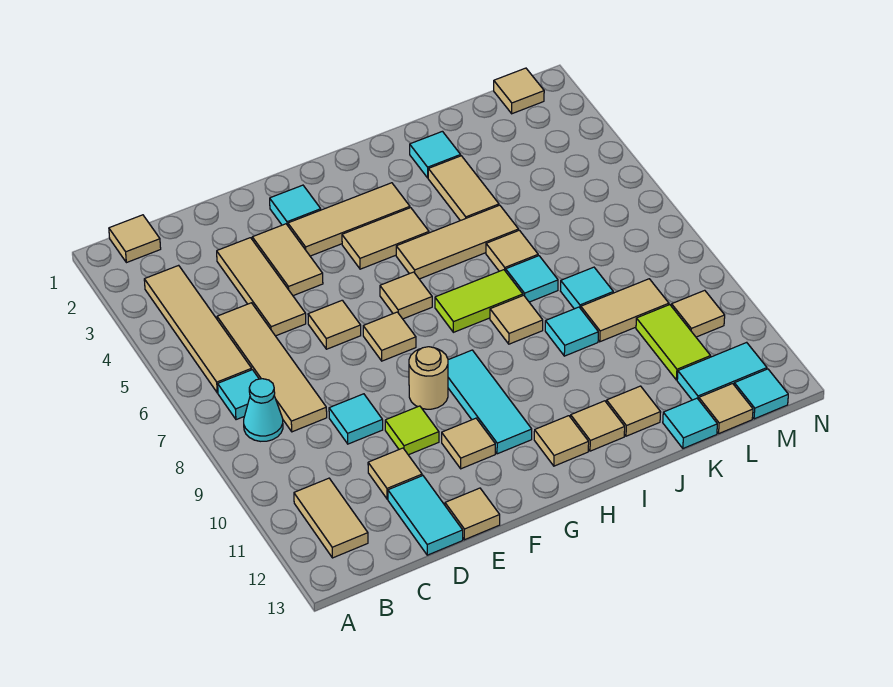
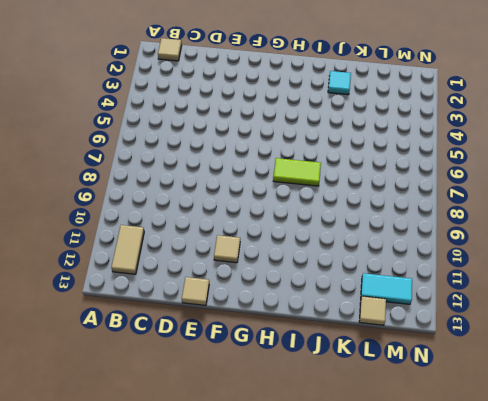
none -> tan tile B3:B6 level 1
none -> cyan tile B7 level 1
none -> cyan cone B8 level 1
none -> tan tile C5:C8 level 1

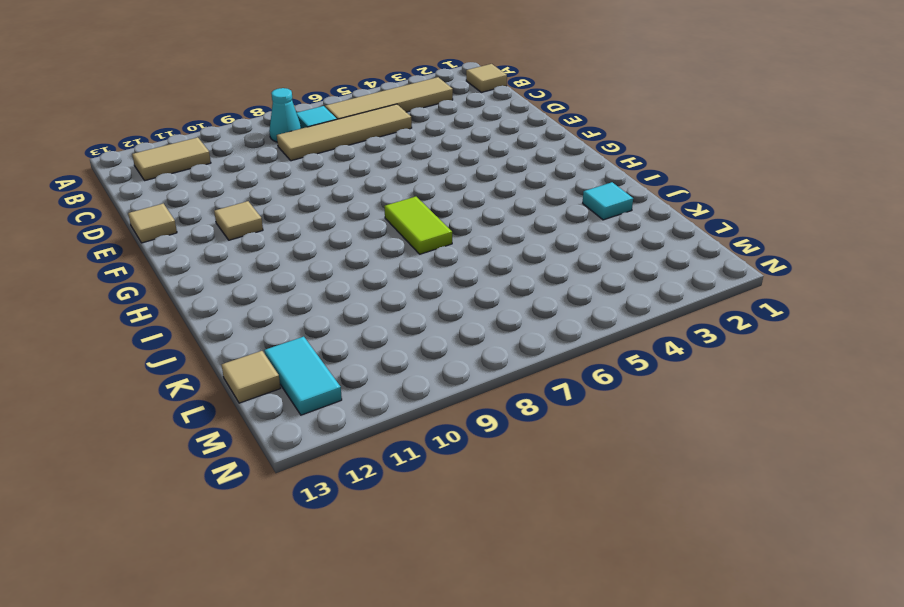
none -> tan tile D3:D5 level 1
none -> cyan tile D9 level 1
none -> tan tile D11 level 1
none -> cyan tile D12:D13 level 1

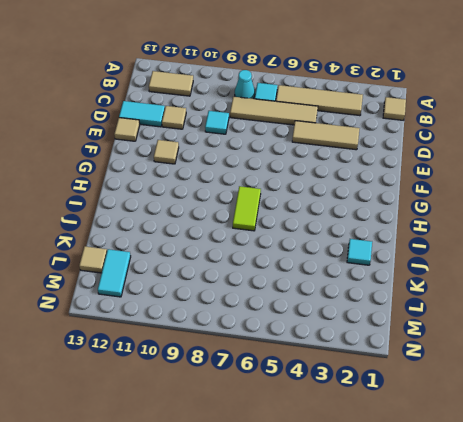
none -> tan tile E3:E4 level 1
none -> tan tile E6 level 1
none -> lime tile E10 level 1
none -> cyan tile F2 level 1

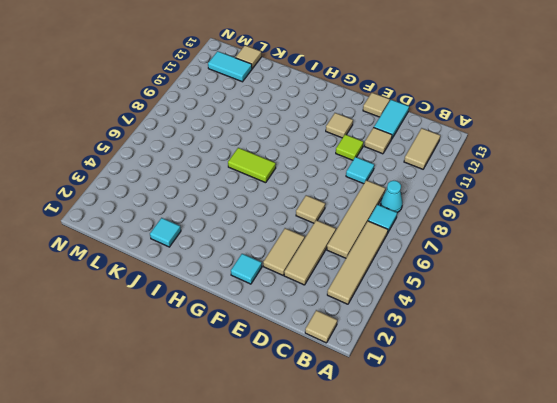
none -> tan tile F3:H3 level 1
none -> tan tile F7 level 1
none -> tan round brick F9 level 1
none -> tan tile G4:H4 level 1

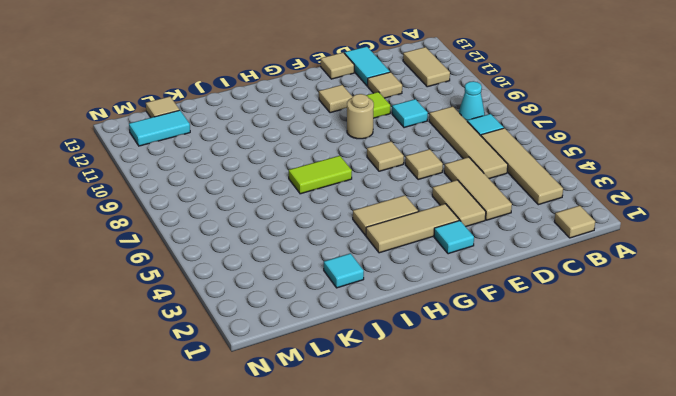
none -> tan tile G6 level 1
none -> cyan tile G9:G11 level 1
none -> tan tile H5:J5 level 1
none -> tan tile H12 level 1

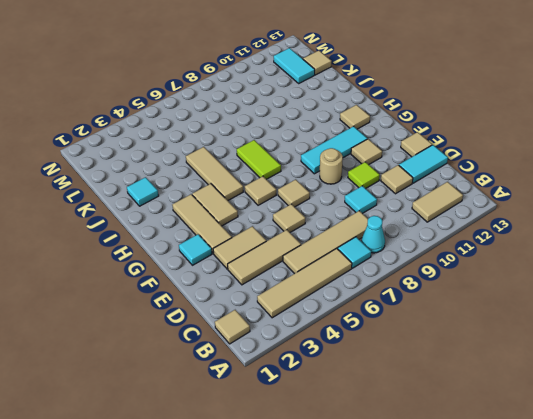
none -> tan tile I8 level 1
none -> tan tile I12 level 1
none -> tan tile J3:J4 level 1
none -> tan tile J6 level 1

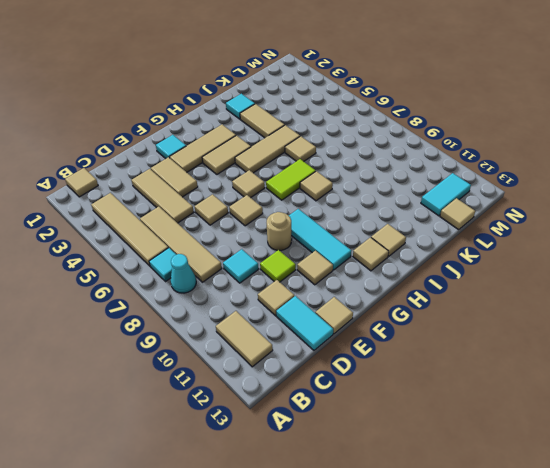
none -> cyan tile J7 level 1
none -> cyan tile J9 level 1
none -> tan tile J12 level 1
none -> cyan tile K8 level 1

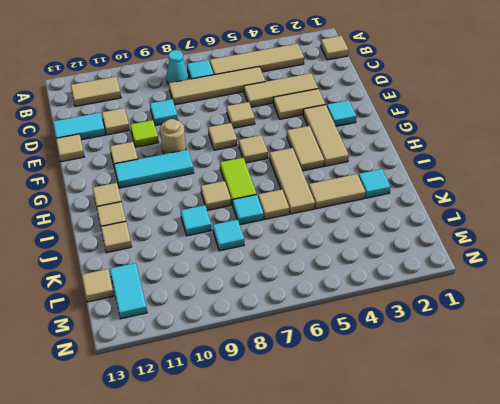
none -> tan tile K9:L9 level 1
none -> cyan tile K13 level 1
none -> lime tile L10:L11 level 1
none -> tan tile M1 level 1

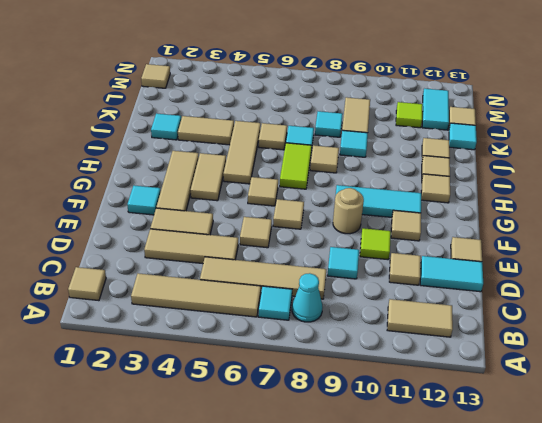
lime tile L11 level 1 -> lime tile L10:L11 level 1
none -> tan tile M10 level 1
none -> cyan tile M13 level 1

